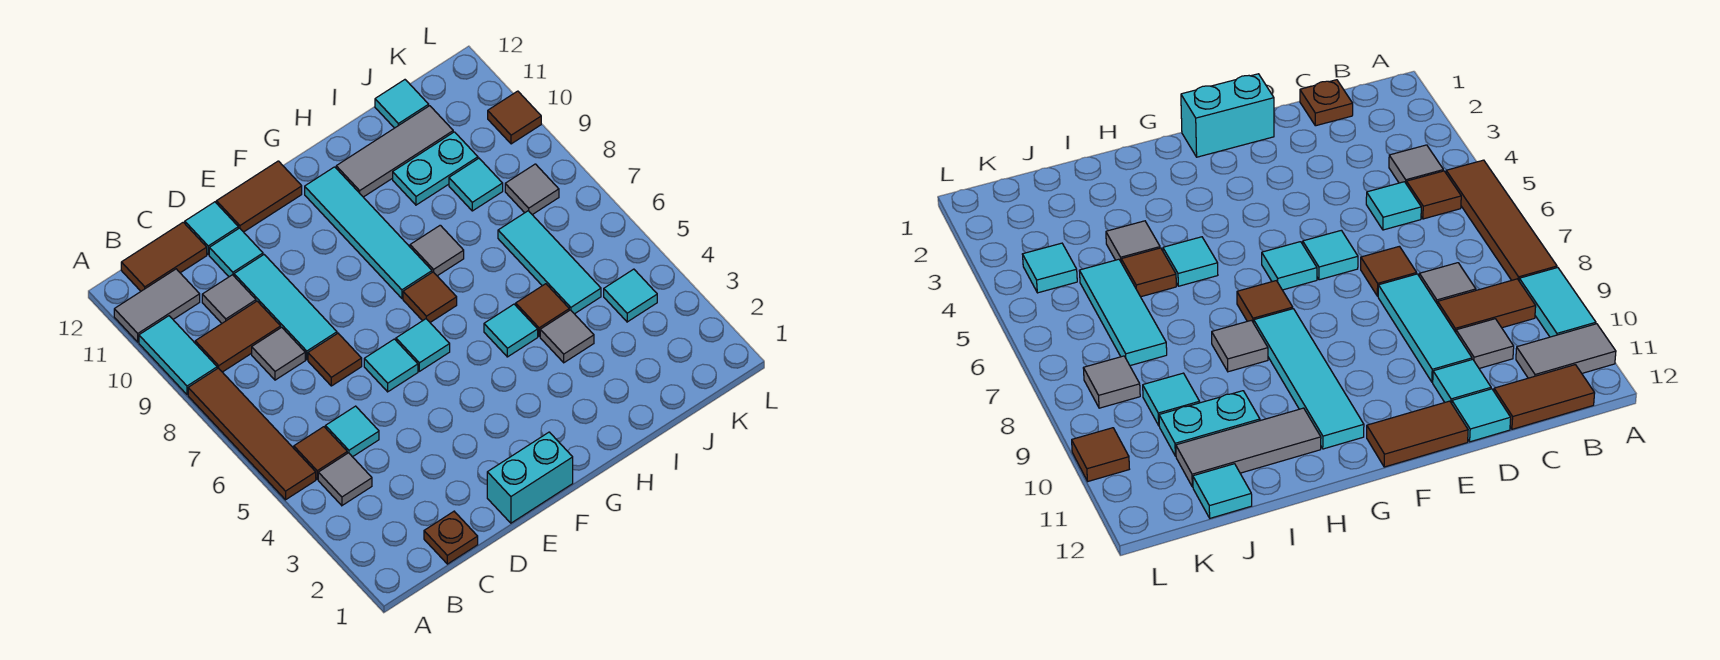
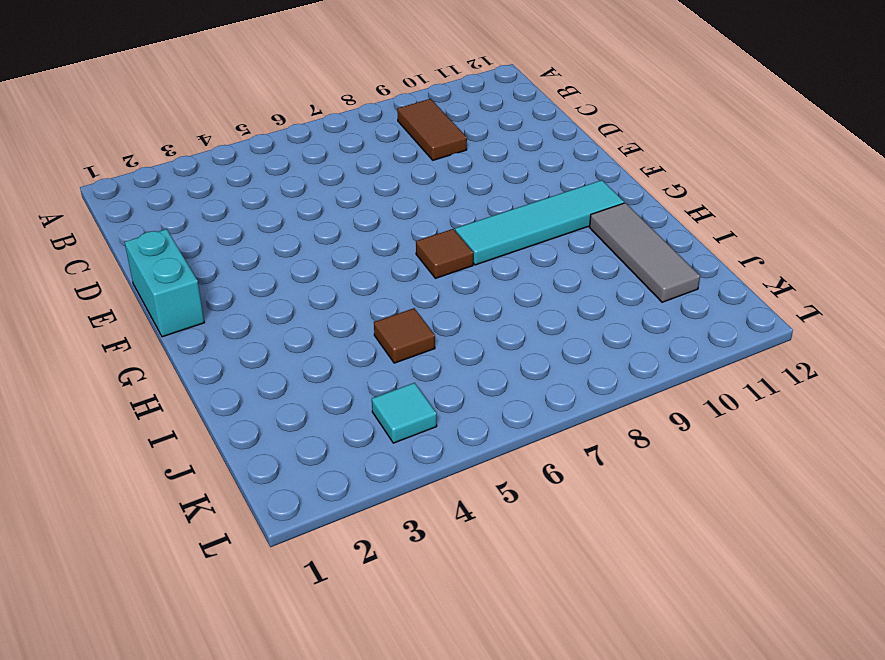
none -> brown tile A5:A8 level 1
none -> cyan tile A9:A10 level 1
none -> grey tile A11:B11 level 1
none -> grey tile B4 level 1

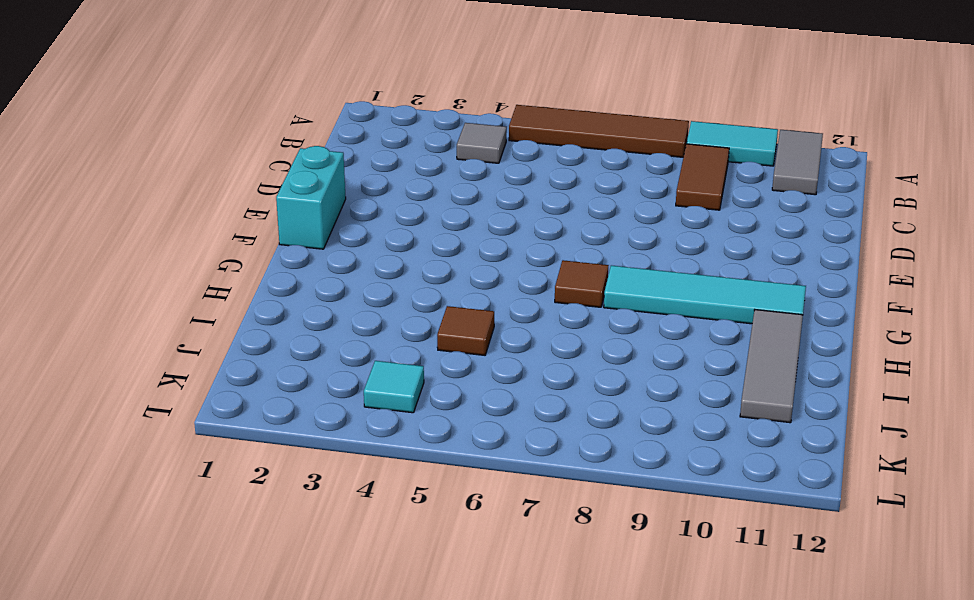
none -> brown tile B5 level 1
none -> brown tile B12:C12 level 1
none -> brown plate C1 level 1
none -> cyan tile C5 level 1

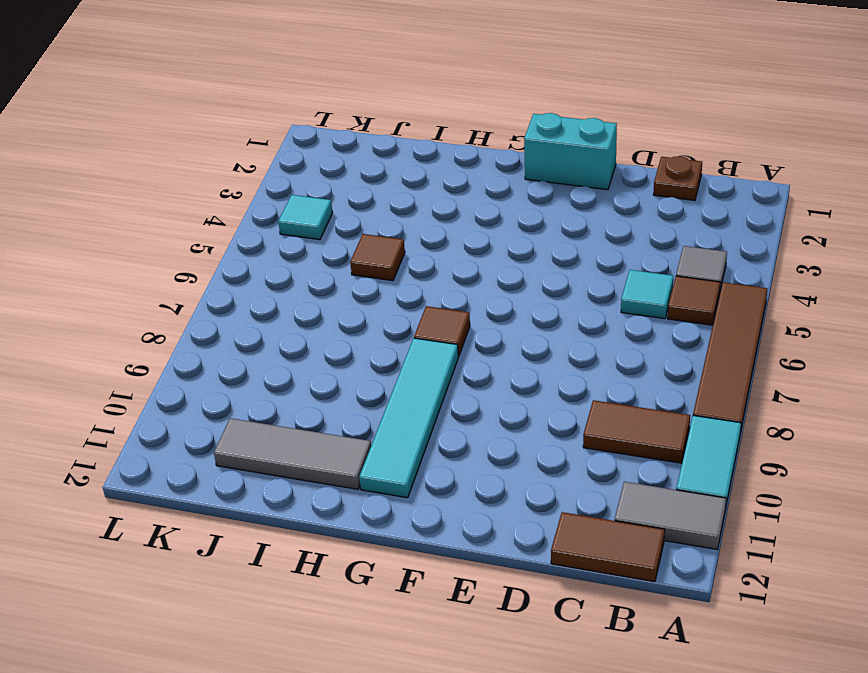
none -> grey tile C8 level 1
none -> grey tile C10 level 1
none -> brown tile D7 level 1
none -> cyan tile D8:D10 level 1

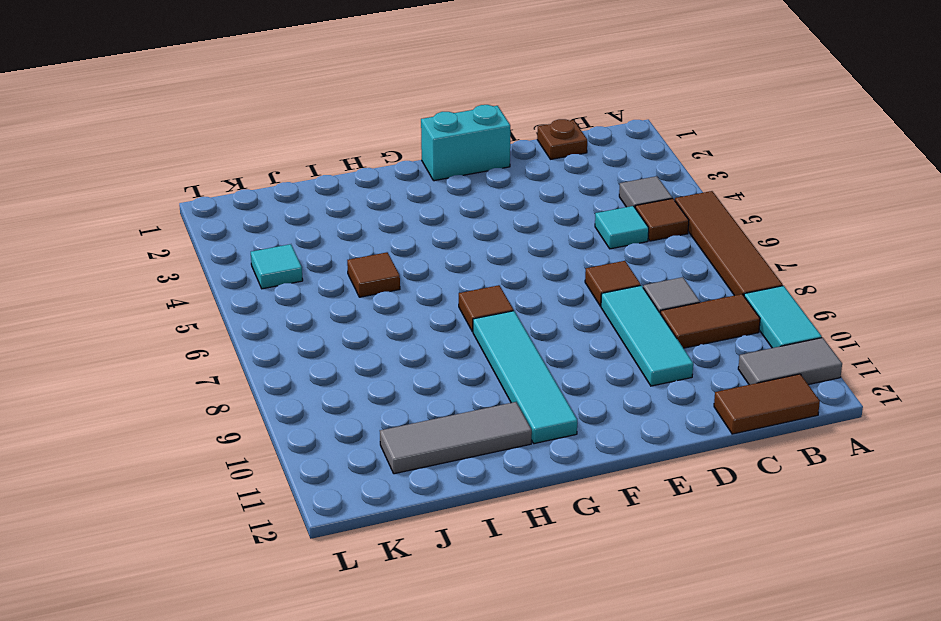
none -> grey tile C10 level 1
none -> cyan tile D11 level 1
none -> cyan tile D12 level 1
none -> cyan tile E6 level 1

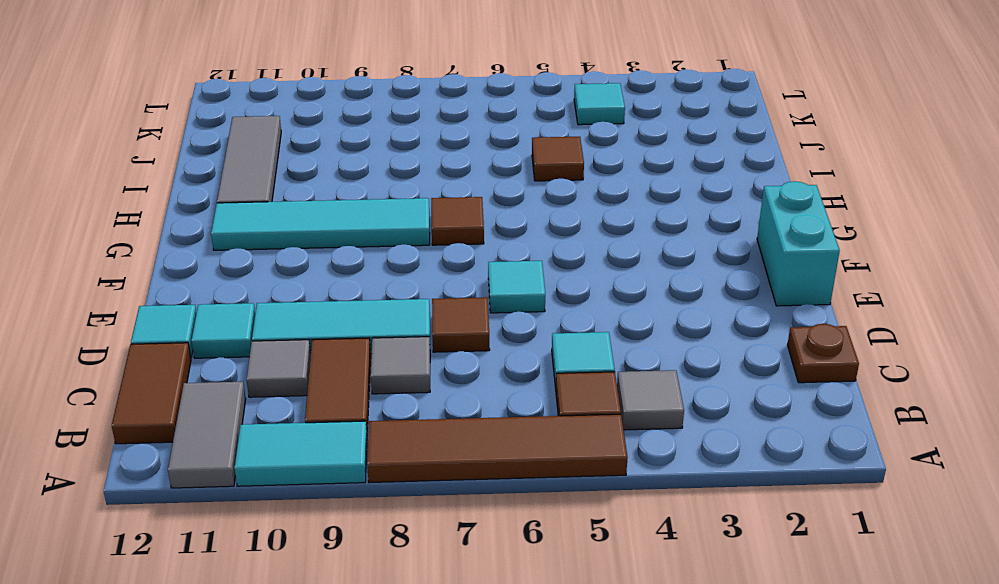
none -> brown tile E12:F12 level 1
none -> cyan tile F6 level 1
none -> cyan tile H5 level 1
none -> grey tile H8 level 1

